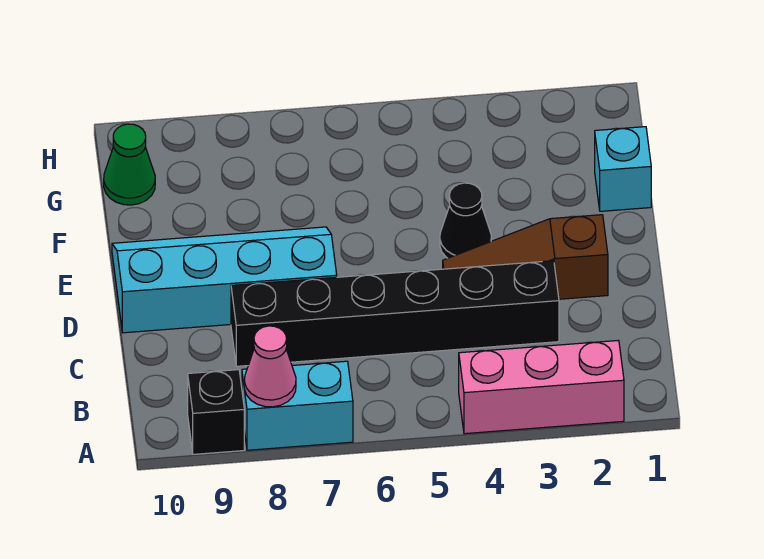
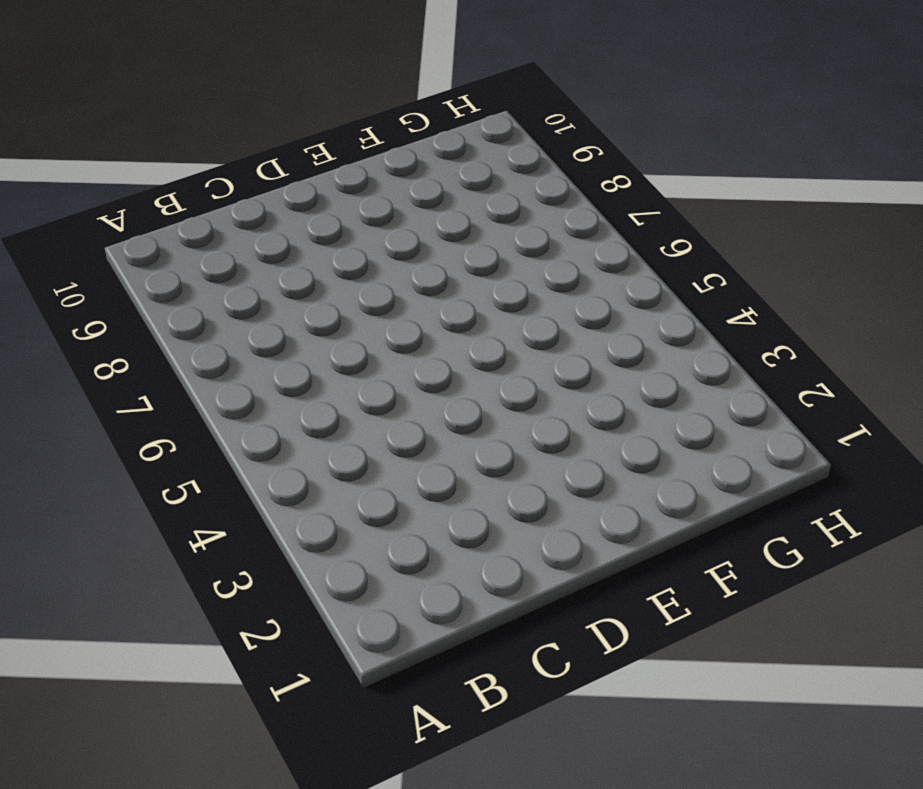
none -> pink brick A2:A4 level 1
none -> cyan brick A7:A8 level 1

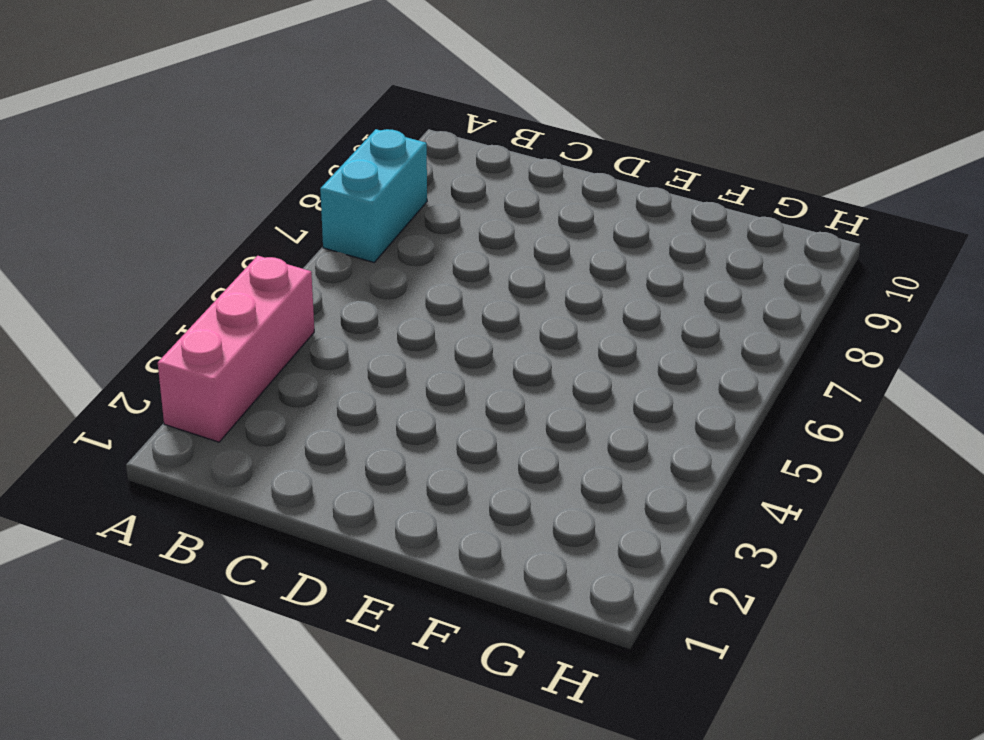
none -> black brick A9 level 1
none -> black brick C3:C8 level 1

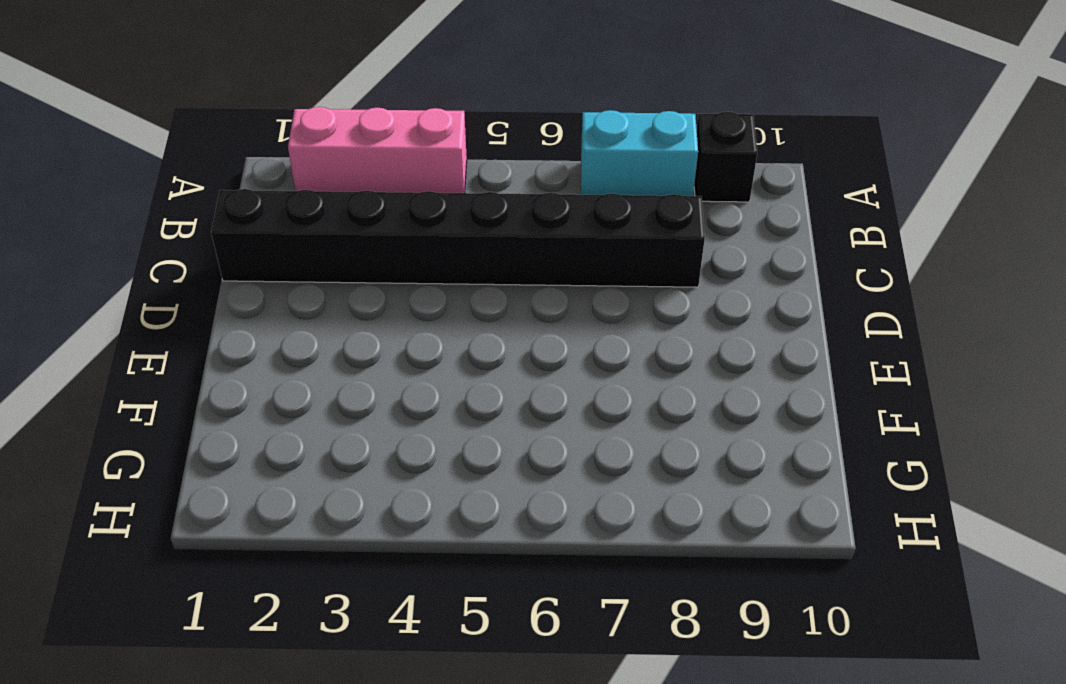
black brick C1:C8 level 1 -> black brick C3:C8 level 1
none -> brown slope D2:D4 level 1 top 2
none -> cyan slope D7:E10 level 1 top D

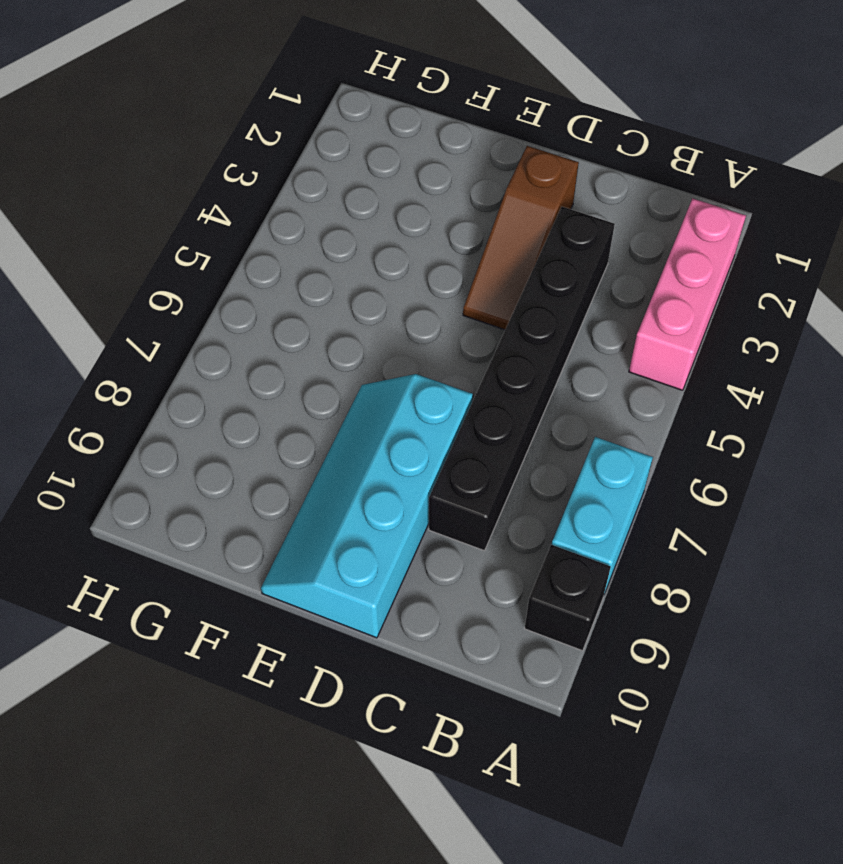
none -> black cone E4 level 1
none -> cyan brick F1 level 1

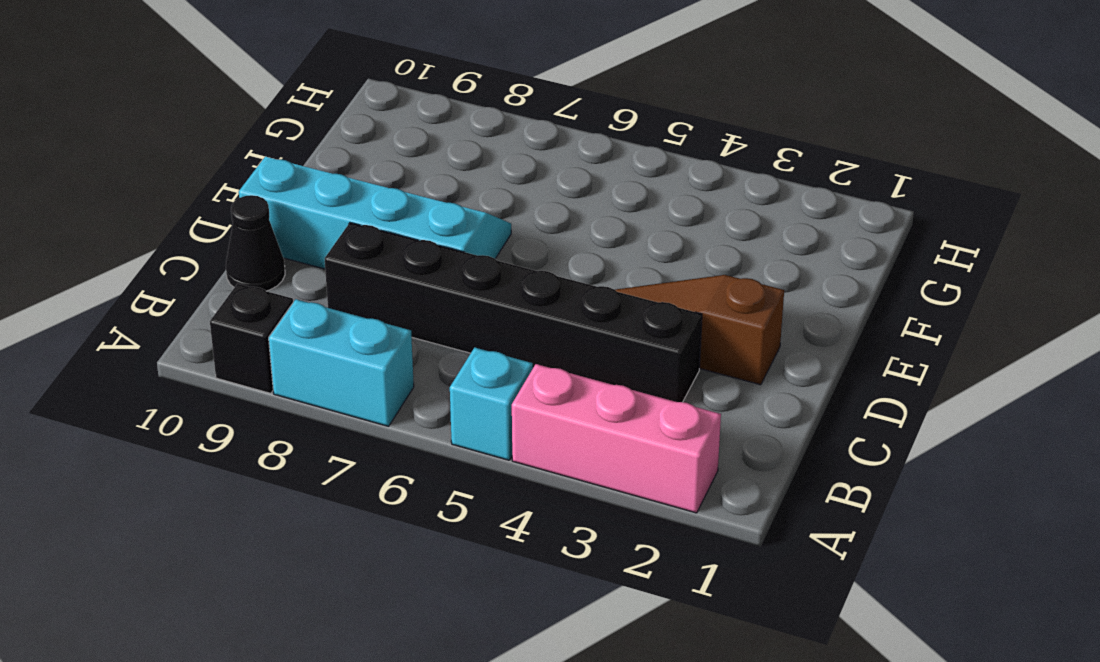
cyan brick A5 level 1 -> cyan brick F1 level 1
black cone C10 level 1 -> black cone E4 level 1
none -> green cone G10 level 1
none -> pink cone A8 level 2

